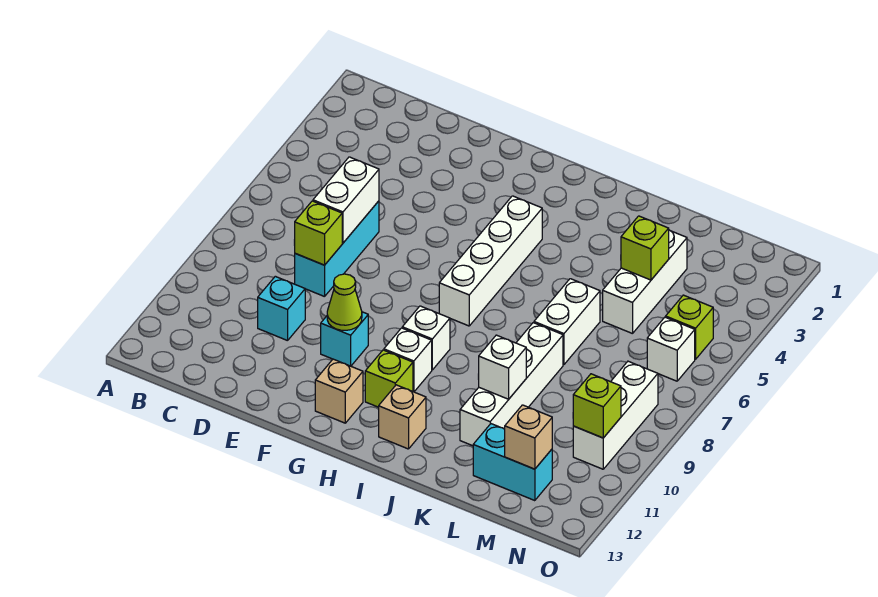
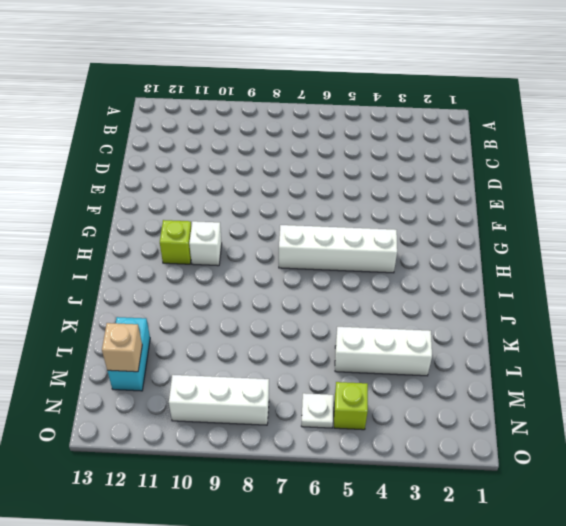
white plate N6 level 1 -> white brick N6 level 1
none -> cyan brick D6:D8 level 1
none -> cyan brick D10 level 1
none -> cyan brick F10 level 1

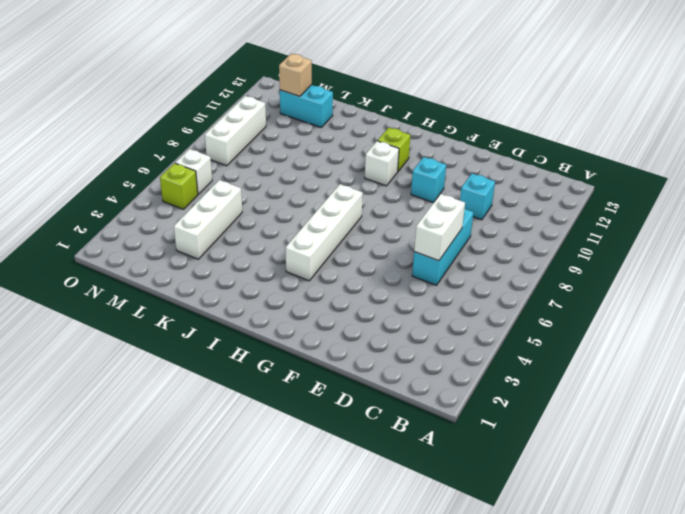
none -> tan brick G12 level 1
none -> white brick H9 level 1
none -> tan brick I12 level 1

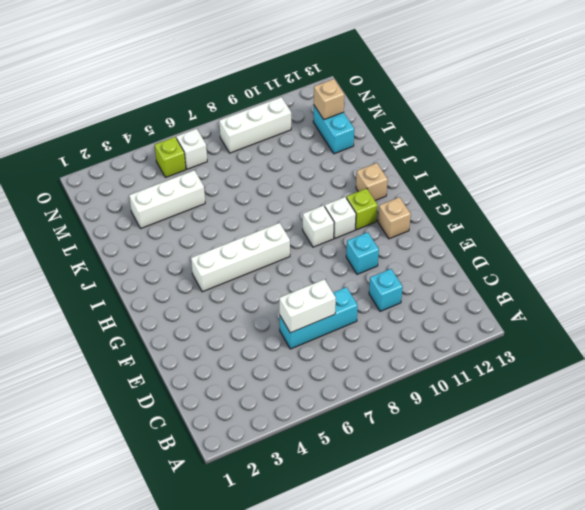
none -> white brick K6:K7 level 1
none -> white brick K8:K11 level 1
none -> lime brick D8 level 2

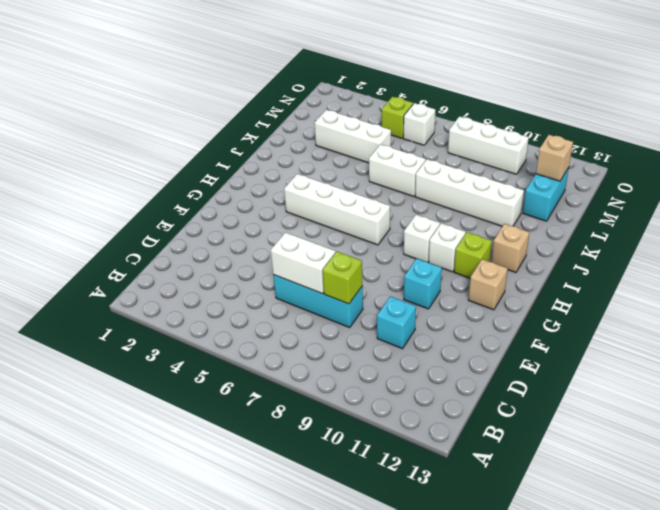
none -> lime cone F10 level 2
none -> white brick K10 level 2
none -> lime brick L4 level 2

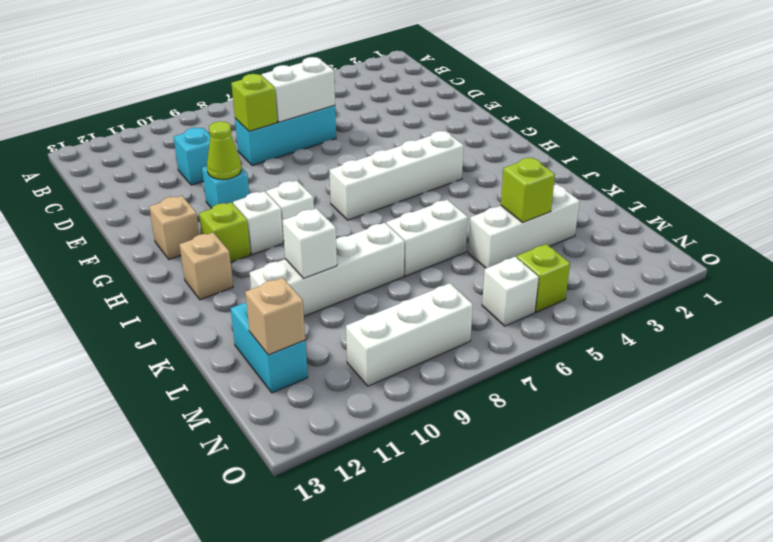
none -> lime brick N10 level 2

